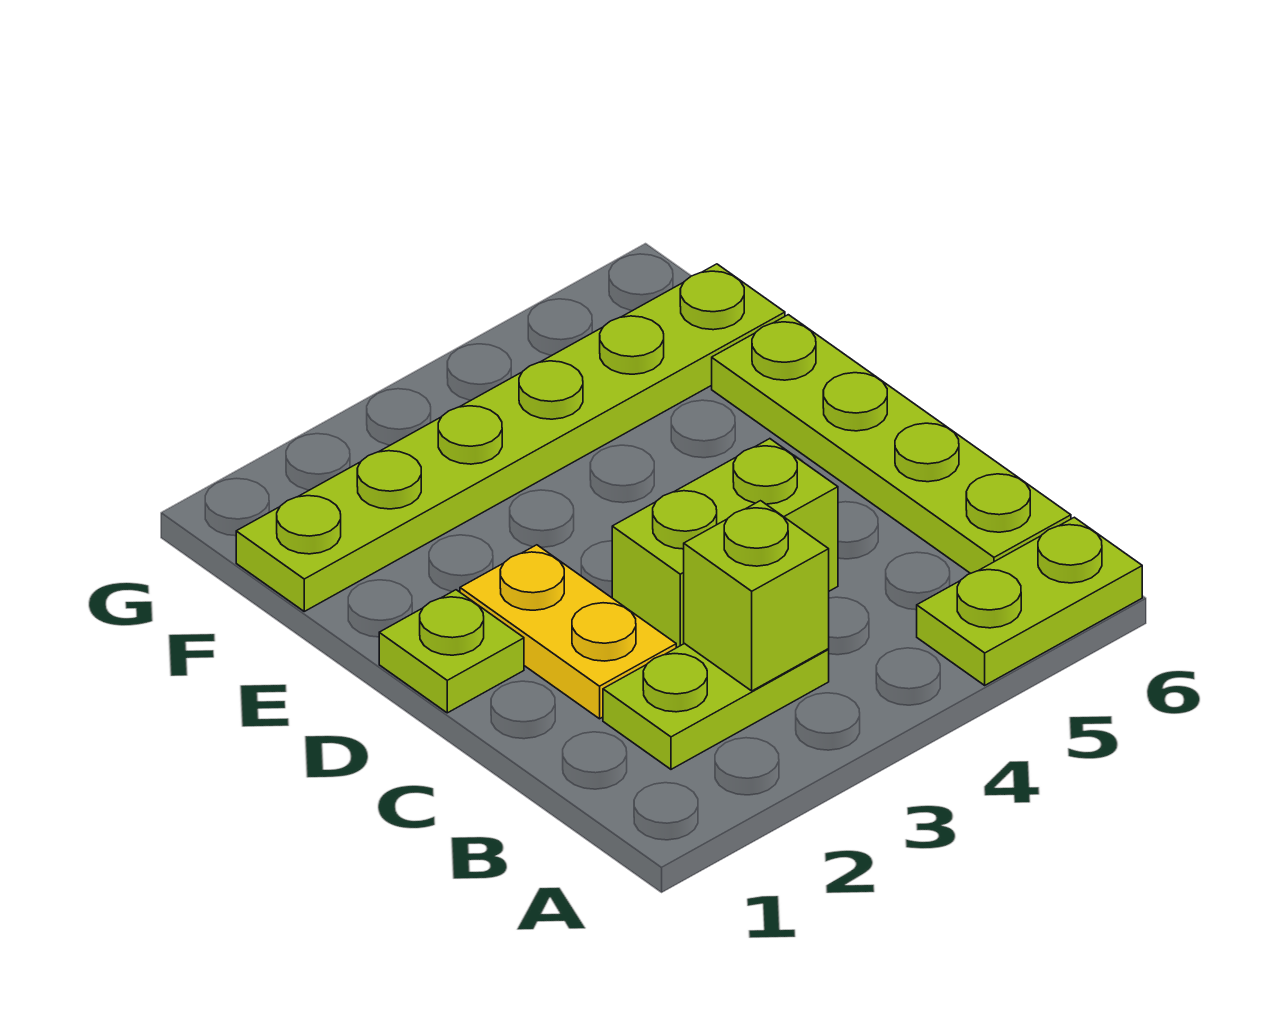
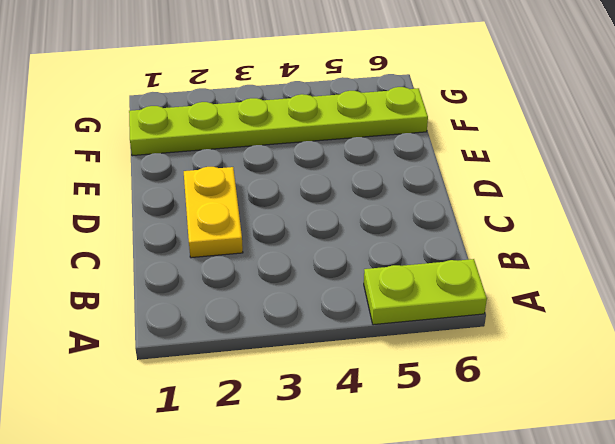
none -> lime plate B2:B3 level 1
none -> lime plate B6:E6 level 1

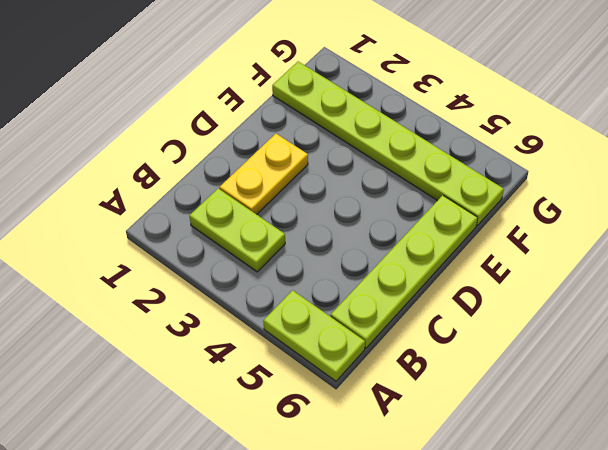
none -> lime brick C3:C4 level 1
none -> lime plate D1 level 1

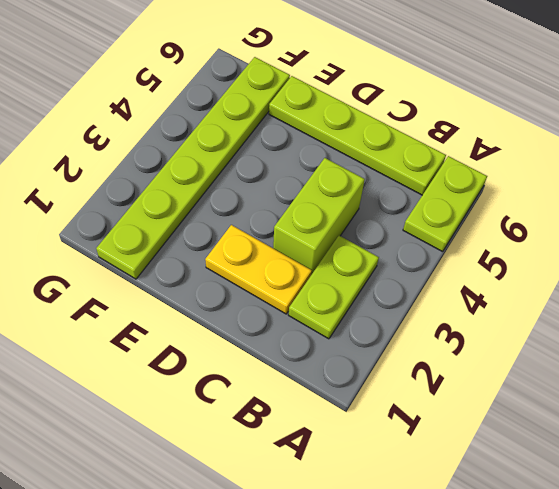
none -> lime plate D1 level 1
none -> lime brick B3 level 2

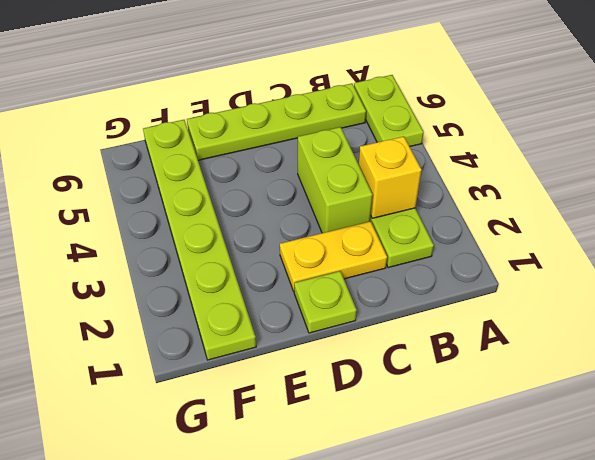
yellow brick B3 level 2 -> lime brick B3 level 2

